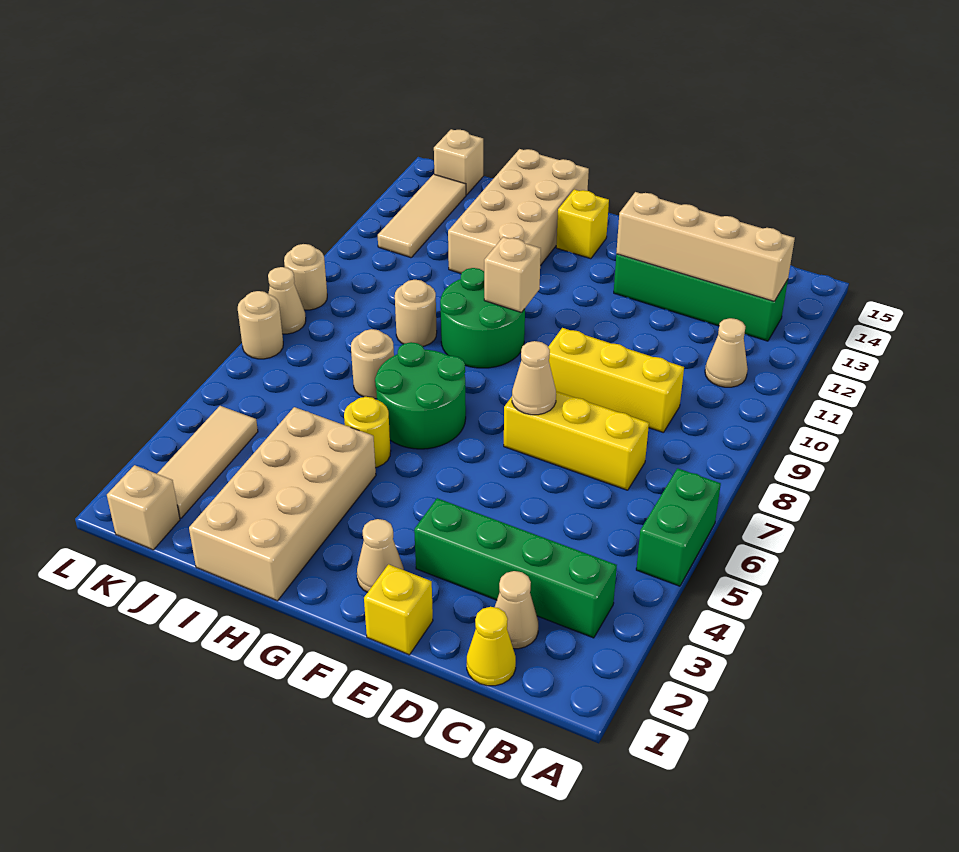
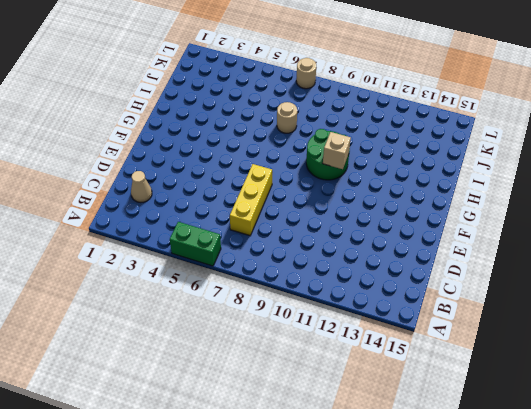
none -> green brick B3:E3 level 1
none -> tan cone B11 level 1
none -> green brick B13:E13 level 1

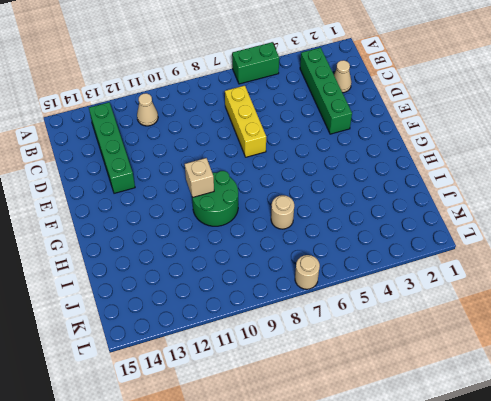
none -> yellow cone C1 level 1
none -> yellow brick C9:E9 level 1
none -> yellow brick E1 level 1

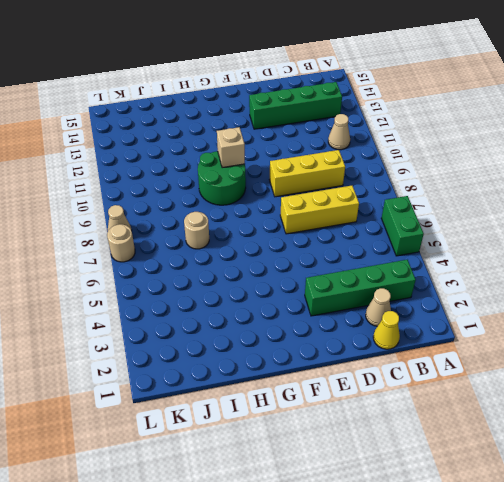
none -> yellow brick E1 level 1
none -> tan cone F2 level 1
none -> green round brick G6:H7 level 1

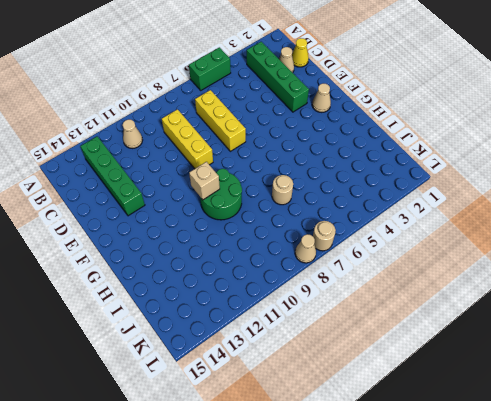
none -> yellow brick E1 level 1
none -> green round brick G6:H7 level 1
none -> yellow brick G14 level 1

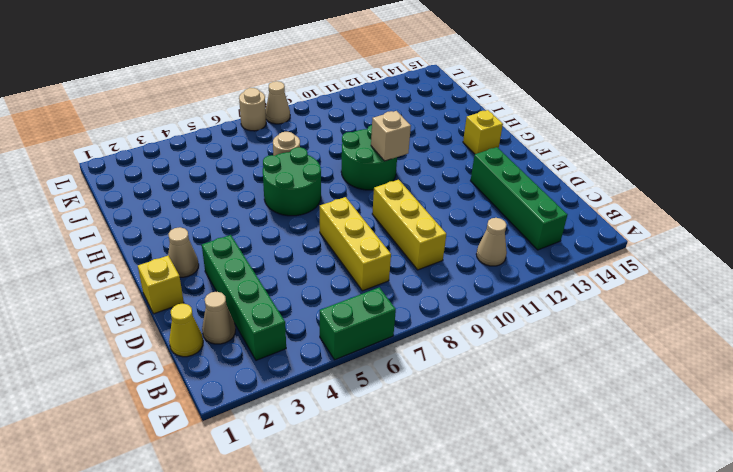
none -> tan brick H1:I4 level 1
none -> yellow round brick H5 level 1
none -> tan brick H12:I15 level 1

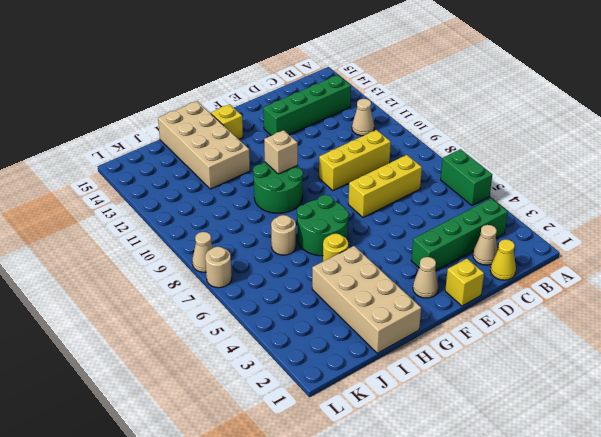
none -> tan round brick I9 level 1
none -> tan brick K1 level 1
none -> tan tile K2:K4 level 1

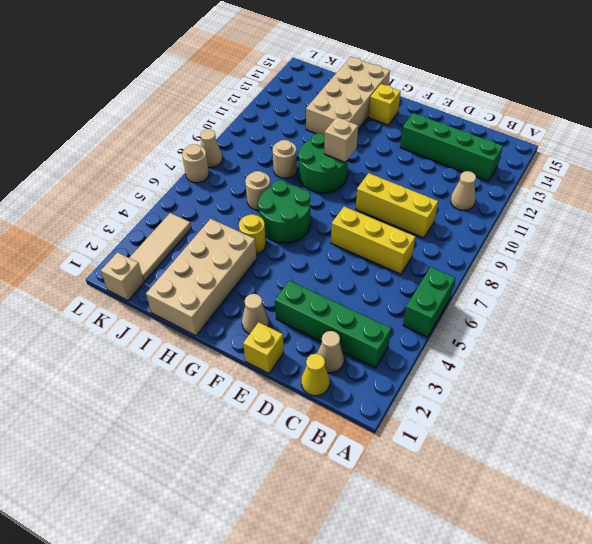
none -> tan tile K12:K14 level 1
none -> tan brick K15 level 1
none -> tan round brick L9 level 1

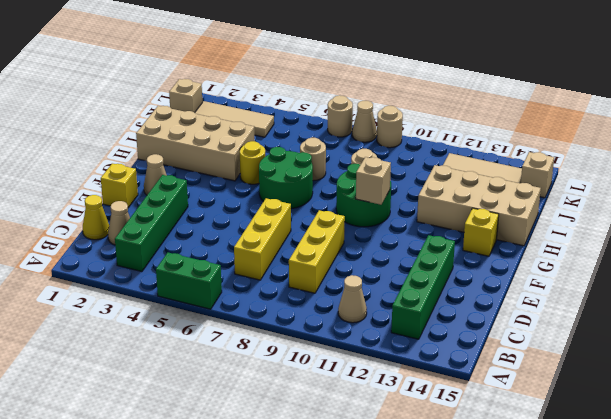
none -> tan brick B13:E13 level 2
none -> tan cone E7 level 2

